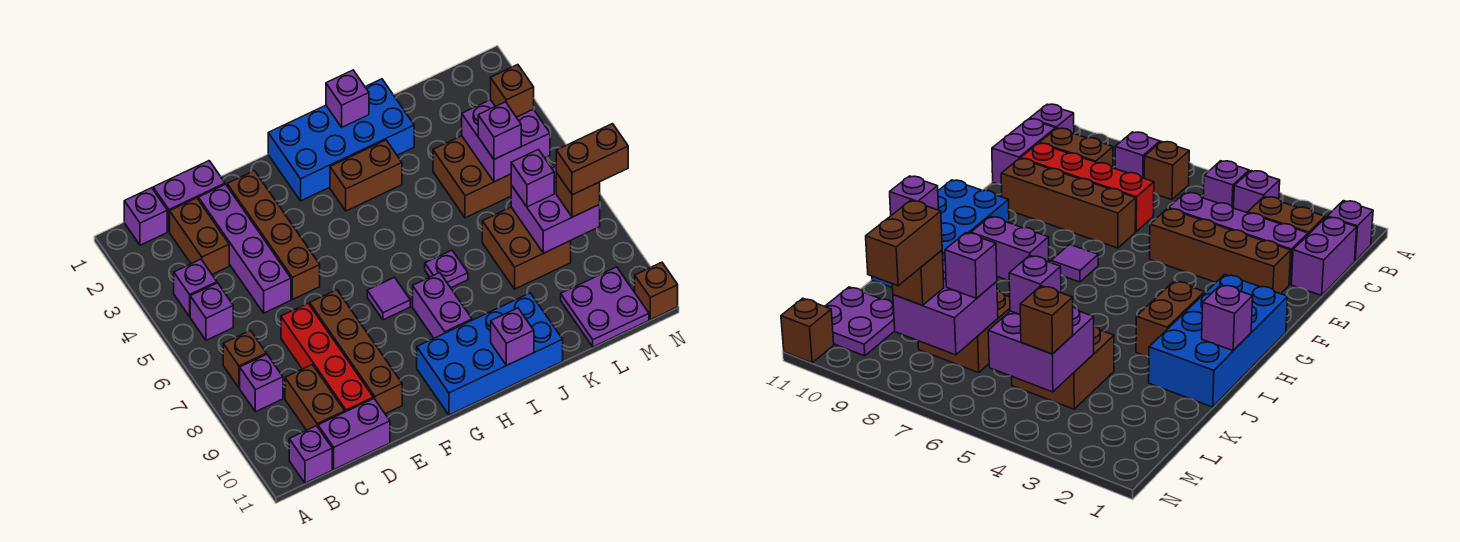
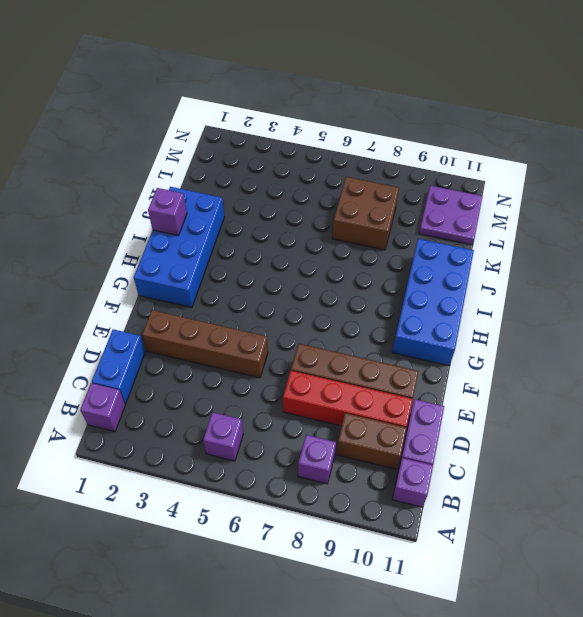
blue brick C1:D1 level 1 -> purple brick C1:D1 level 1
none -> purple brick B4 level 1
none -> brown brick B7 level 1
none -> brown brick C2:C3 level 1
none -> purple brick D2:D5 level 1

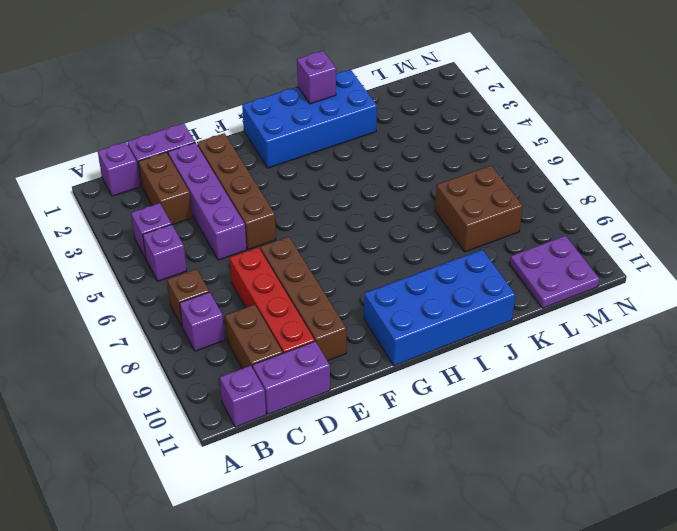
none -> purple tile G7 level 1
none -> brown brick H3:I3 level 1
none -> purple brick H8:H9 level 1
none -> purple plate I7 level 1

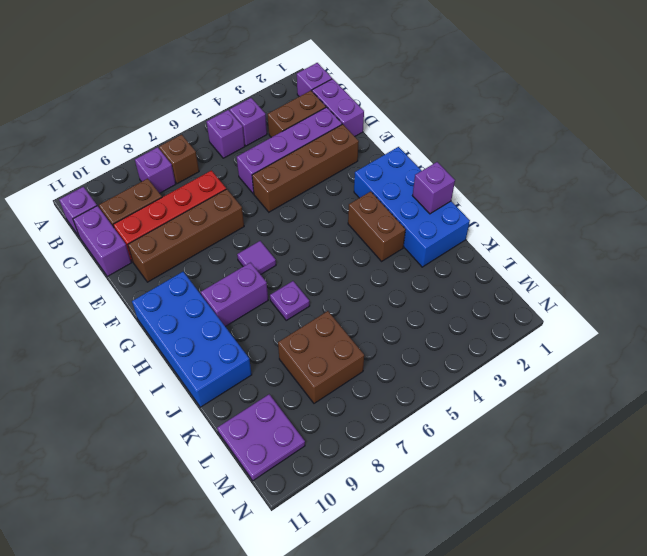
none -> brown brick K4:L5 level 1
none -> brown brick N11 level 1
none -> purple brick I11 level 2
none -> purple brick L4:M5 level 2

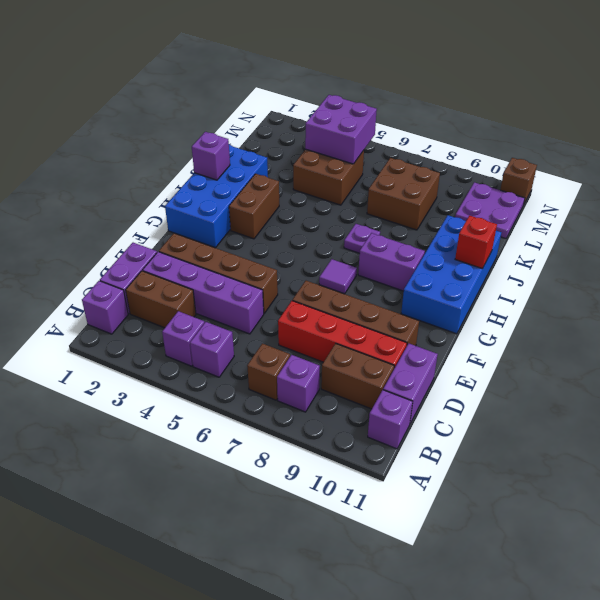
red brick I11 level 2 -> purple brick I11 level 2
none -> purple brick L7:M8 level 2
none -> purple brick L5 level 3
none -> purple brick L7 level 3
none -> brown brick M4 level 3

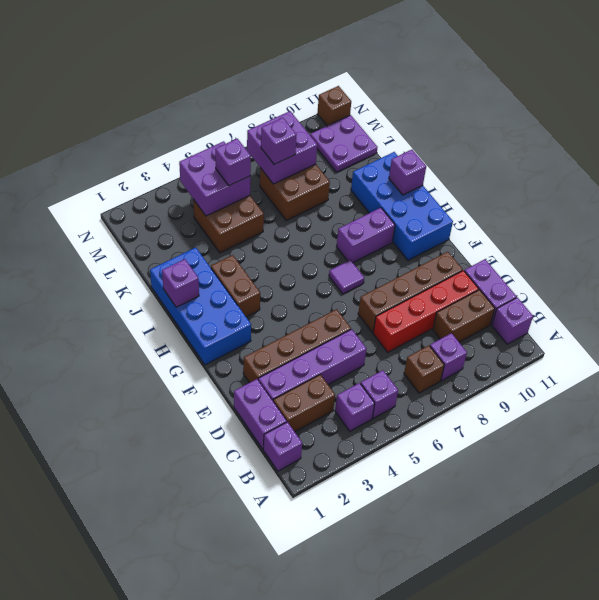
none -> purple plate I7 level 1
none -> brown brick M4 level 3
none -> brown brick M8 level 3
none -> brown brick M8:N8 level 4

